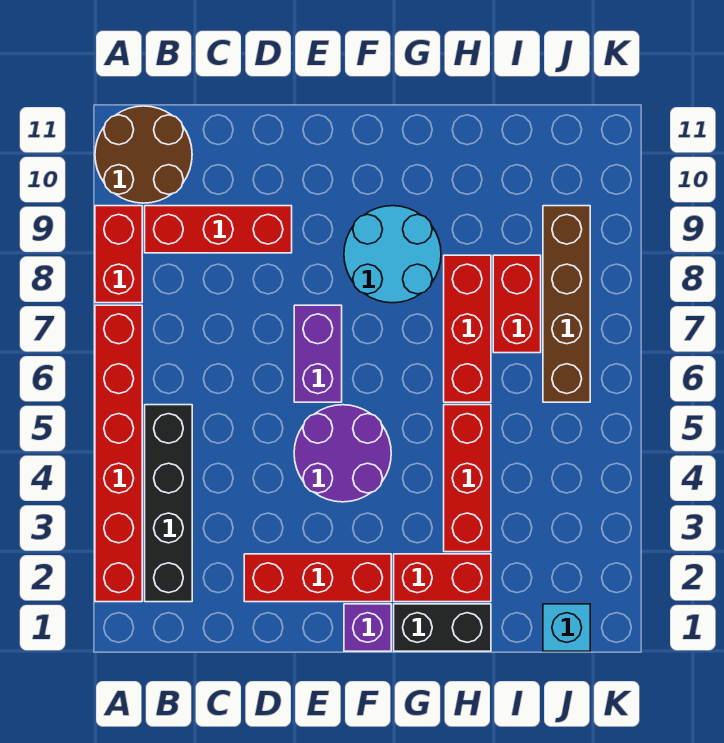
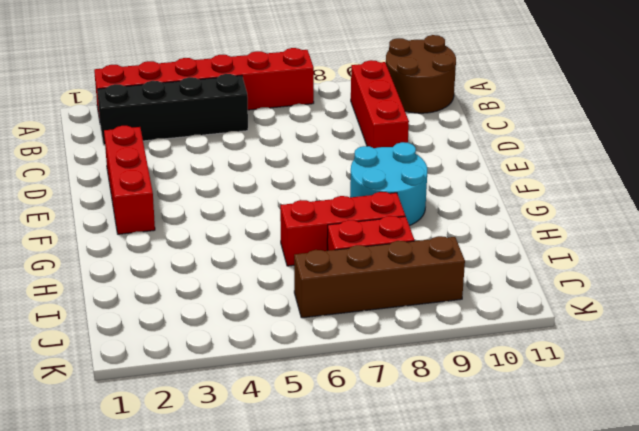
none -> red brick A8:A9 level 1
none -> purple round brick E4:F5 level 1
none -> purple brick E6:E7 level 1

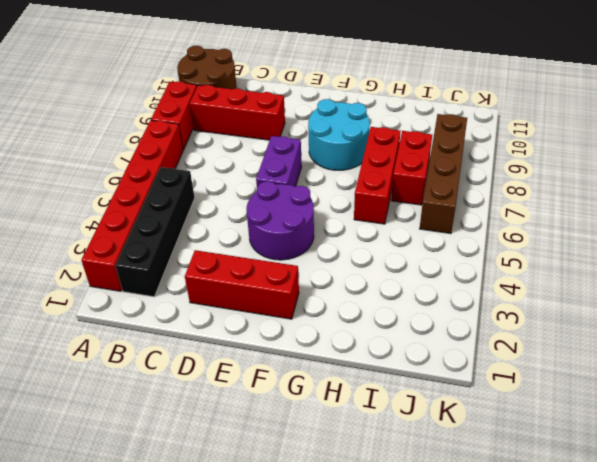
none -> purple brick F1 level 1
none -> black brick G1:H1 level 1
none -> red brick G2:H2 level 1

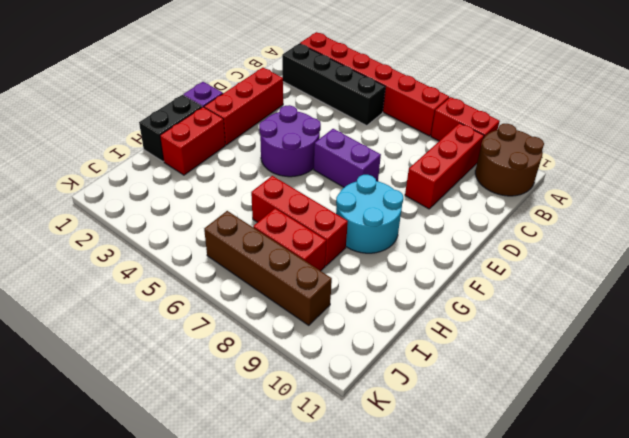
none -> red brick H3:H5 level 1
none -> cyan brick J1 level 1

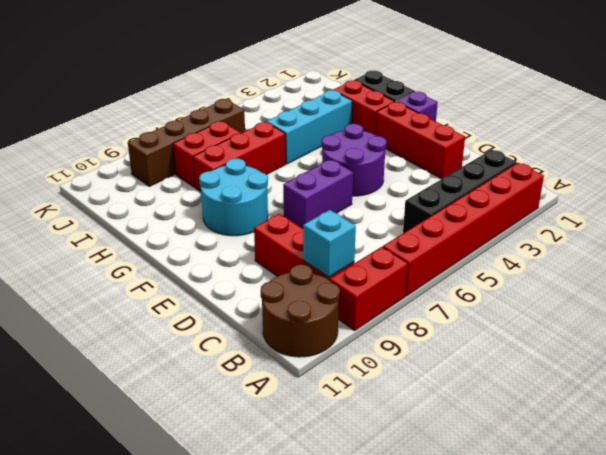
cyan brick B9 level 2 -> cyan brick J1 level 1
cyan brick H3:H5 level 1 -> red brick H3:H5 level 1

